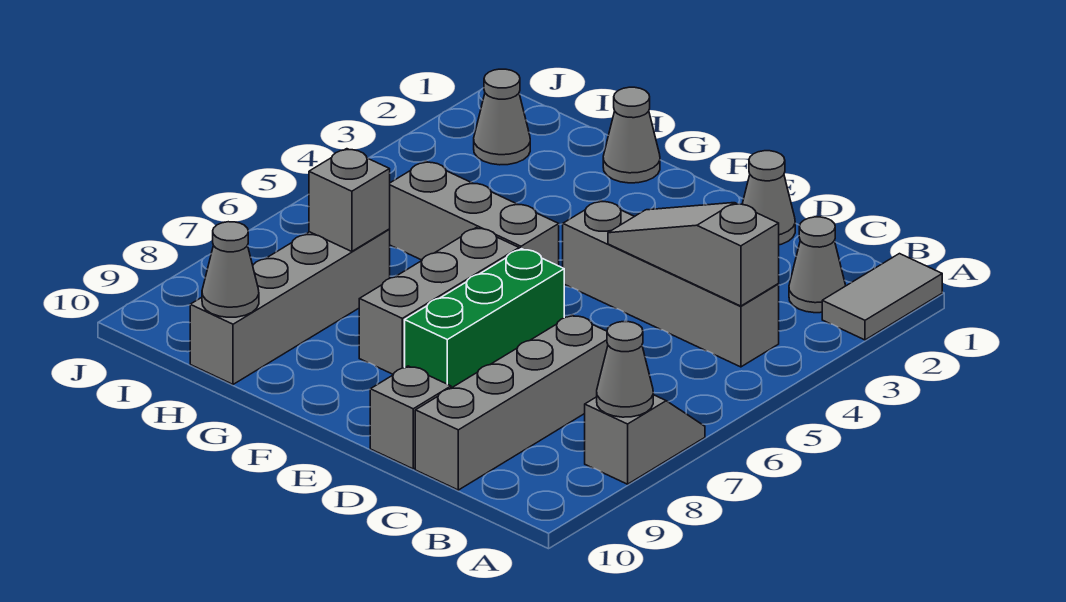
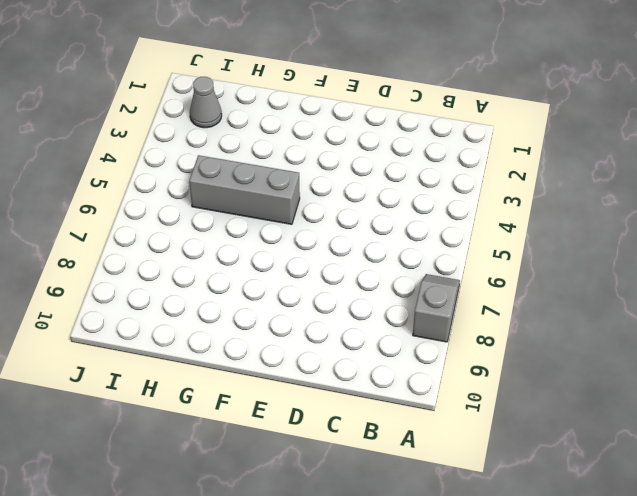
none -> grey tile A1:A2 level 1
none -> grey cone B2 level 1
none -> grey brick B4:E4 level 1

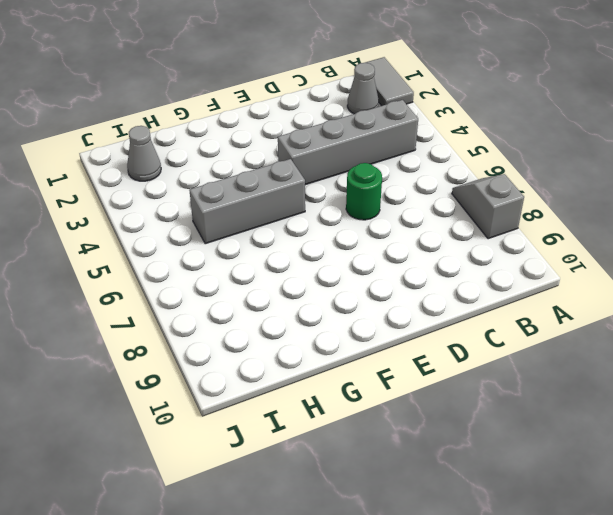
green round brick D6 level 1 -> none
none -> grey brick C7:C10 level 1
none -> grey cone D1 level 1
none -> grey brick D10 level 1

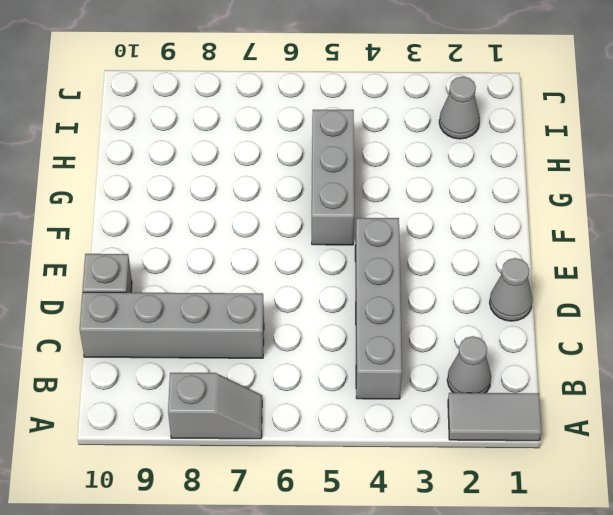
none -> green brick E6:E8 level 1
none -> grey brick F6:F8 level 1
none -> grey cone G1 level 1

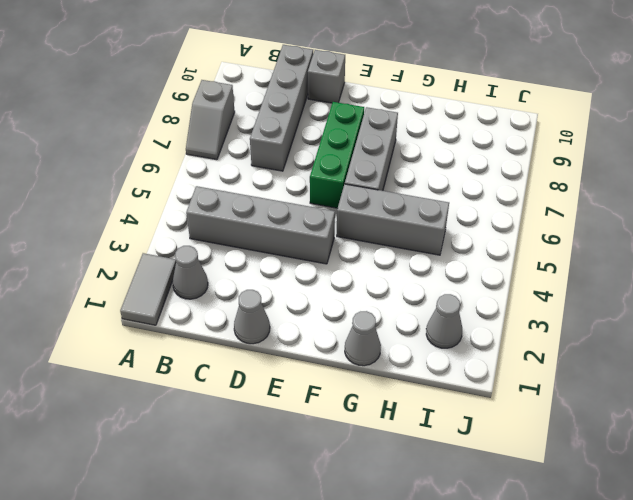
none -> grey brick H7:H10 level 1
none -> grey cone A8 level 2
none -> grey slope B4:D4 level 2 top B

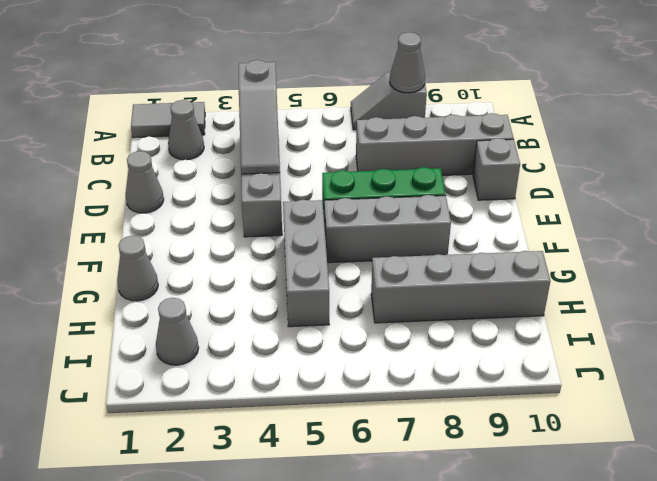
none -> grey brick H7 level 2
none -> grey cone H10 level 2

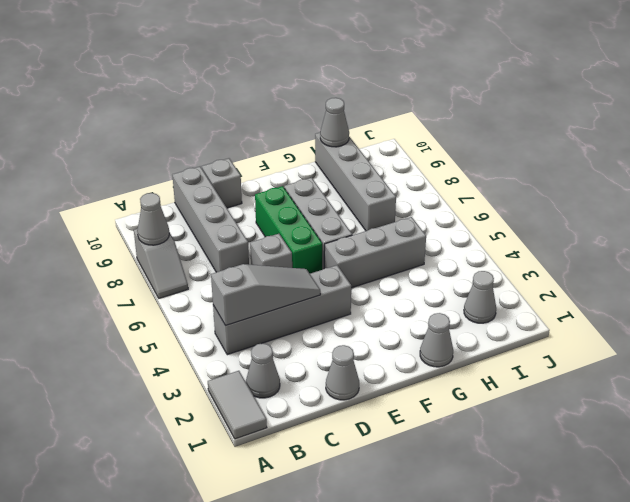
grey brick D6 level 1 -> grey brick H7 level 2

